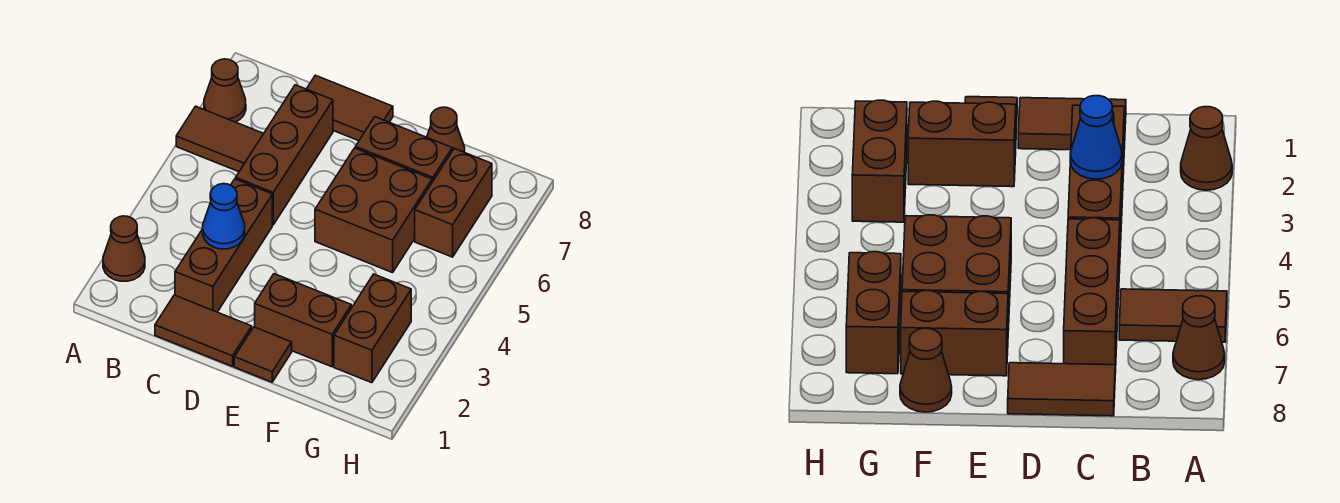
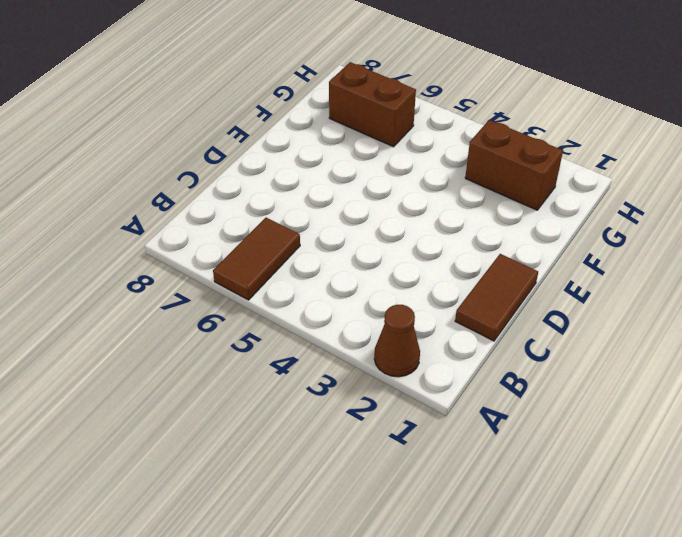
none -> brown cone A7 level 1
none -> brown brick C2:C4 level 1
none -> brown brick C5:C7 level 1

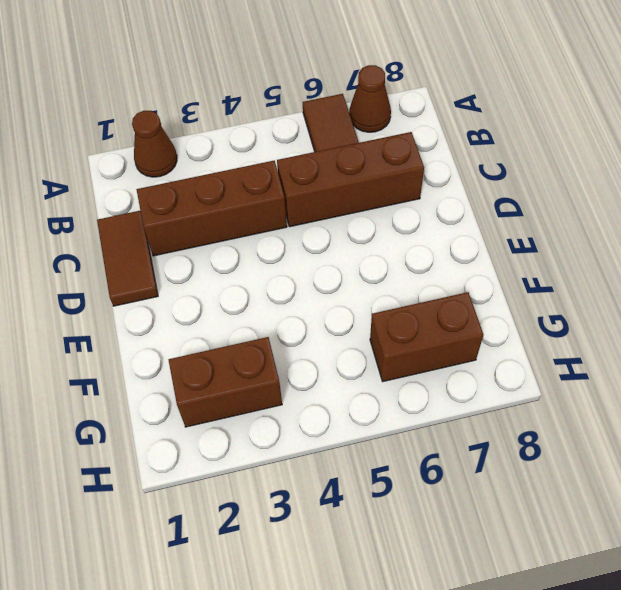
none -> brown tile C8:D8 level 1
none -> brown tile E1 level 1
none -> brown brick E2:F2 level 1

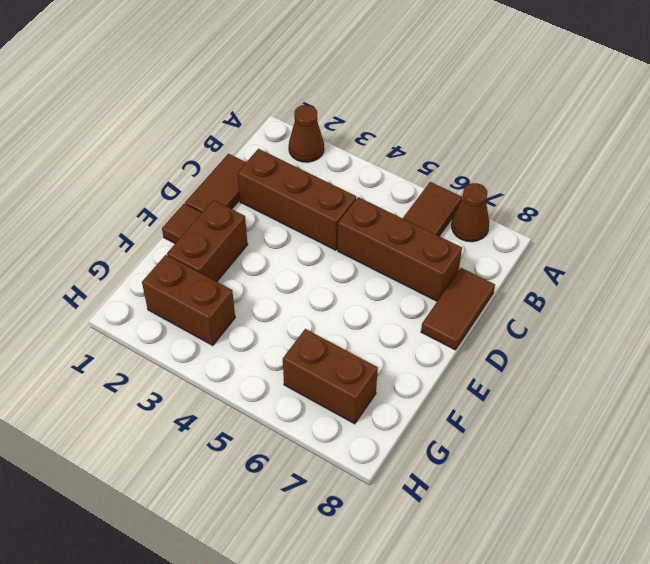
none -> brown brick E5:F6 level 1
none -> brown brick E7:F7 level 1
none -> brown cone F8 level 1

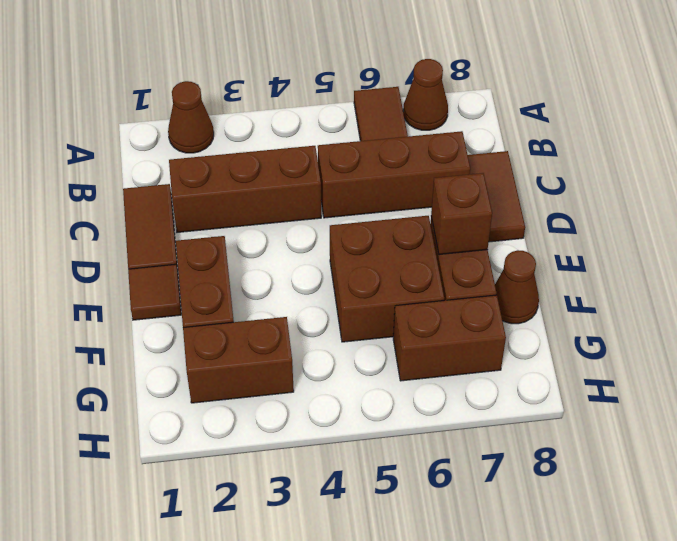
brown brick E7 level 2 -> none
none -> blue cone C3 level 2

